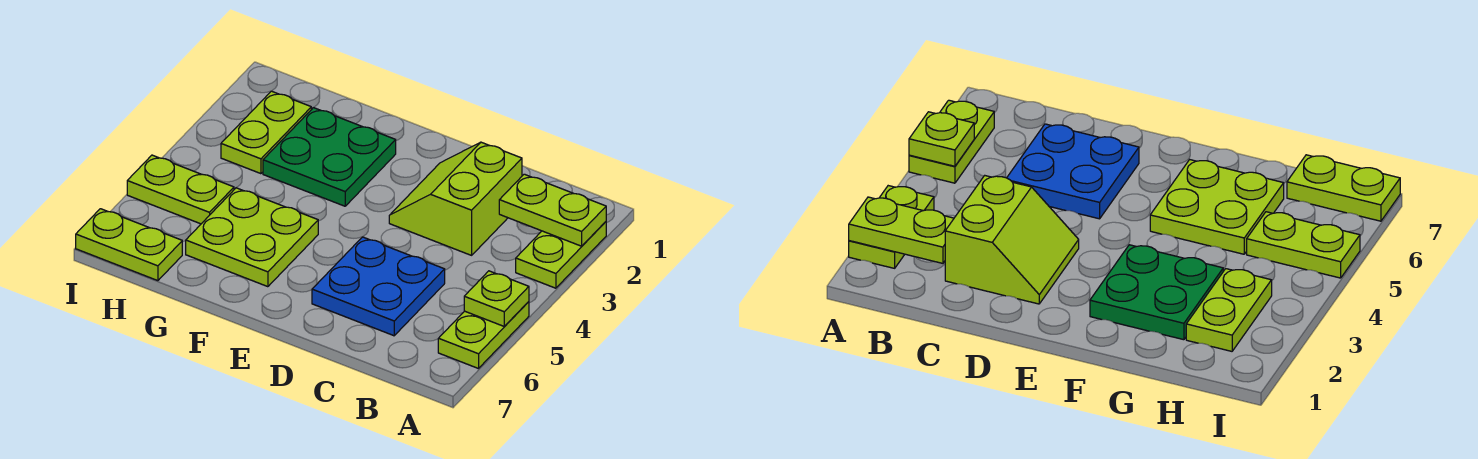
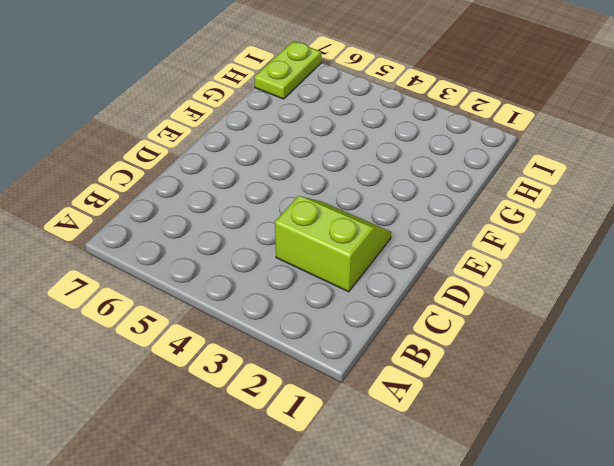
none -> lime plate A2:A3 level 1
none -> lime plate A5:A6 level 1

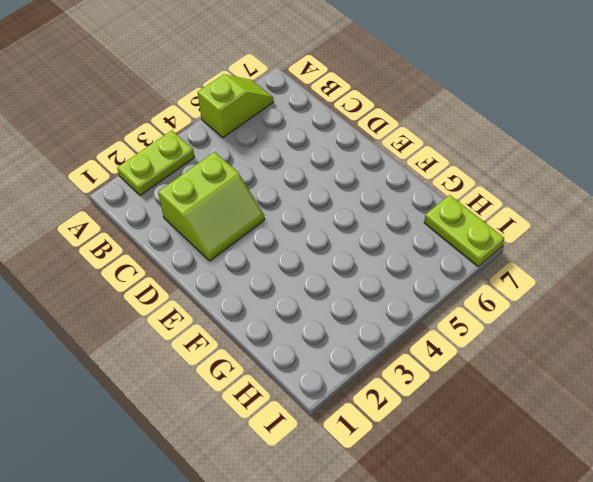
lime slope A5:A6 level 1 top 5 -> lime plate A5:A6 level 1
none -> blue plate C5:D6 level 1
none -> green plate F2:G3 level 1

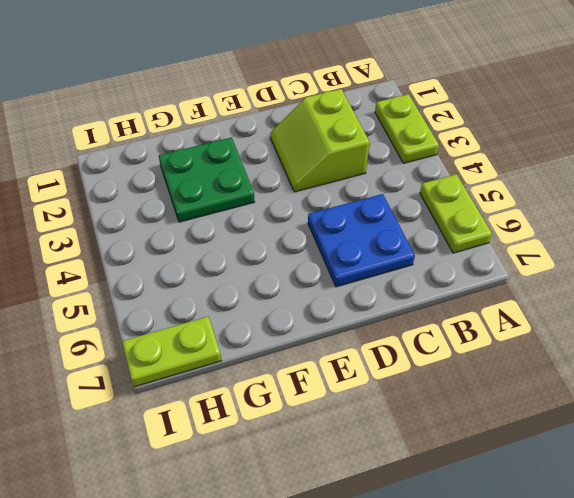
none -> lime plate F5:G6 level 1
none -> lime plate H2:H3 level 1

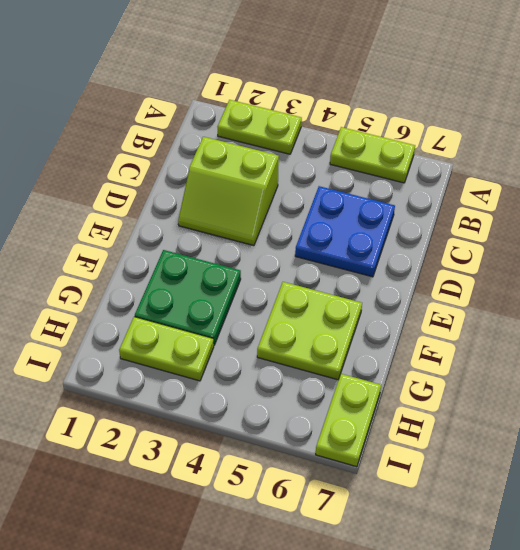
none -> lime plate H5:I5 level 1
none -> lime plate A2:B2 level 2

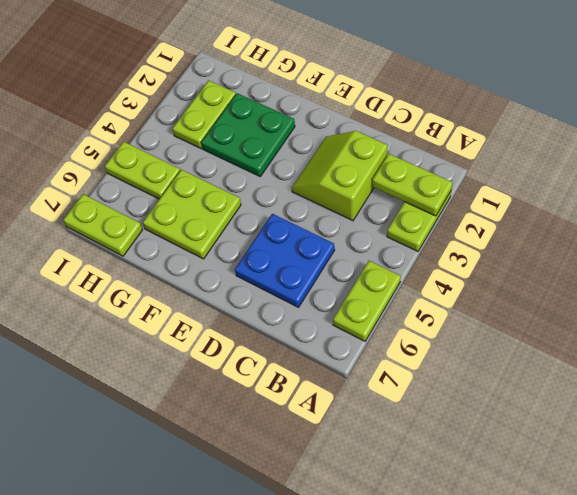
none -> lime plate A5 level 2

